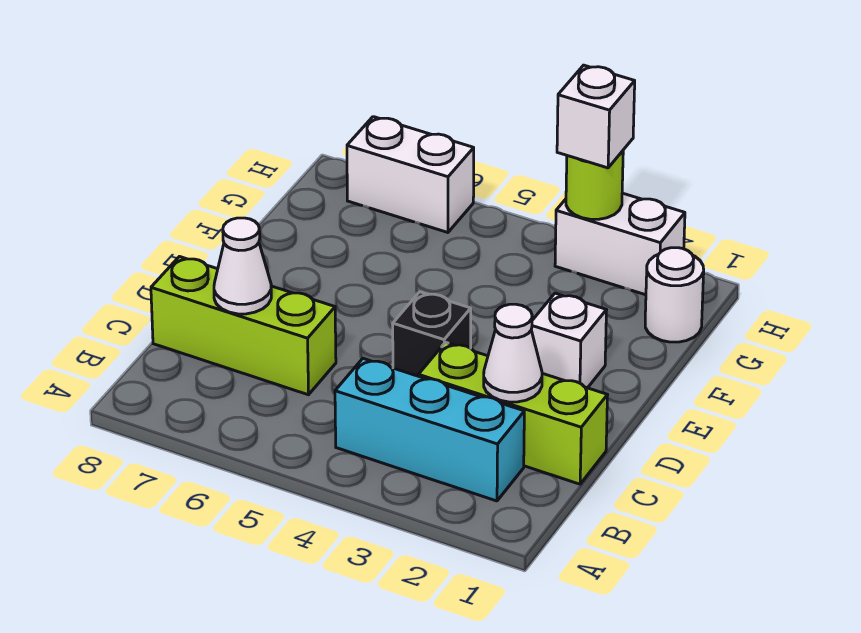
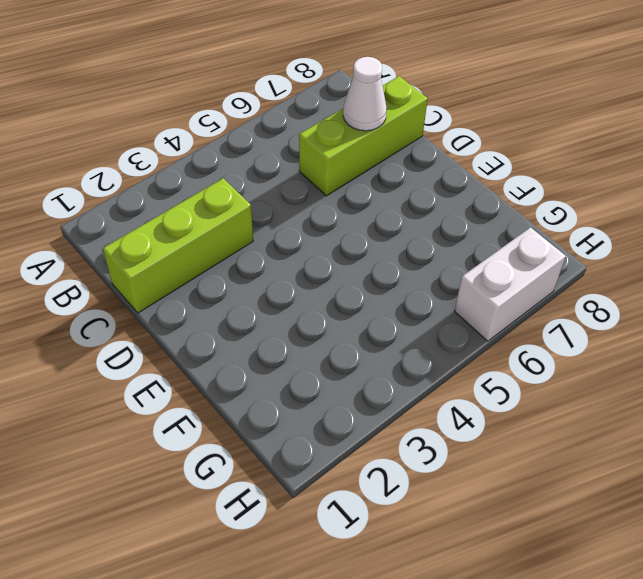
none -> cyan brick B2:B4 level 1
none -> black brick D4 level 1
none -> white brick E2 level 1

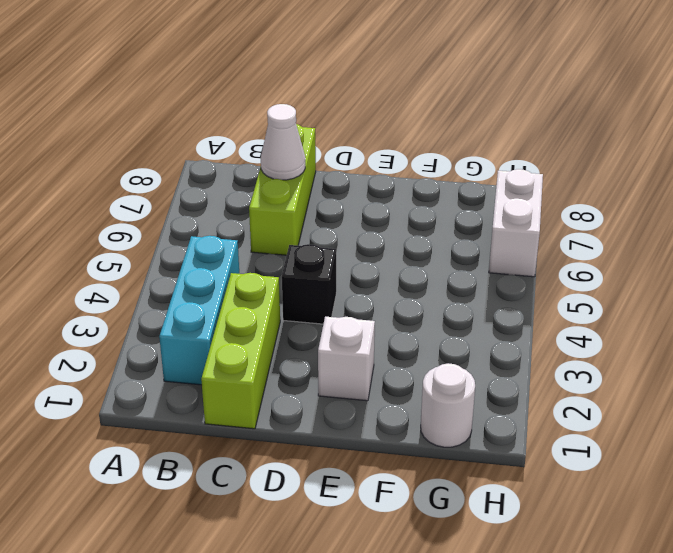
none -> white brick H2:H3 level 1
none -> white cone C2 level 2
none -> lime round brick H3 level 2

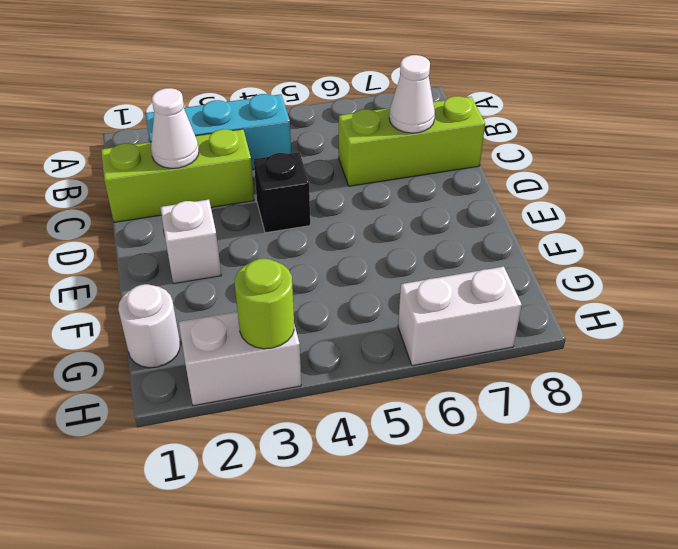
none -> white brick H3 level 3

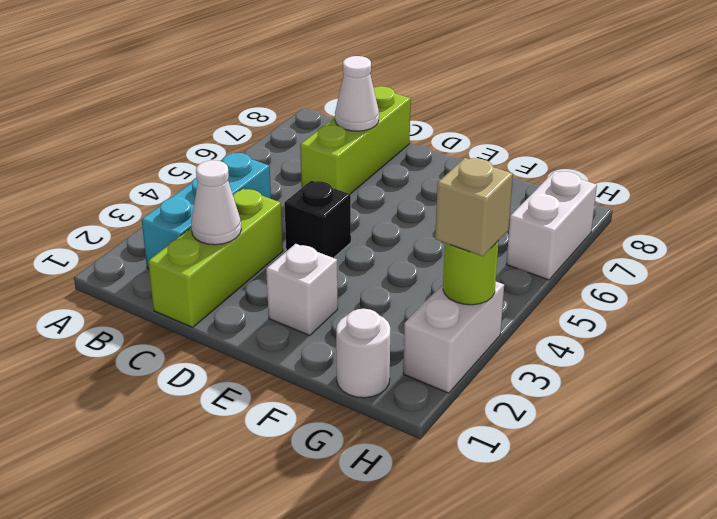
tan brick H3 level 3 -> white brick H3 level 3

